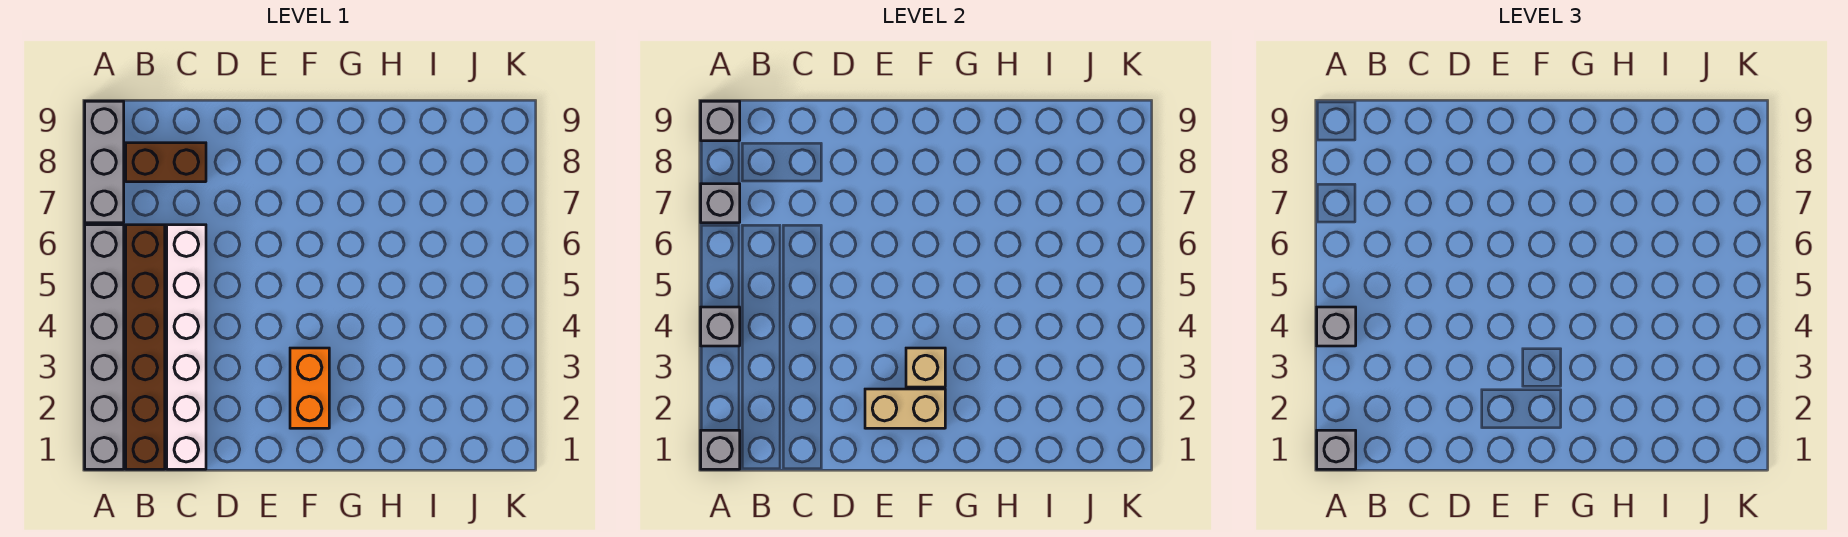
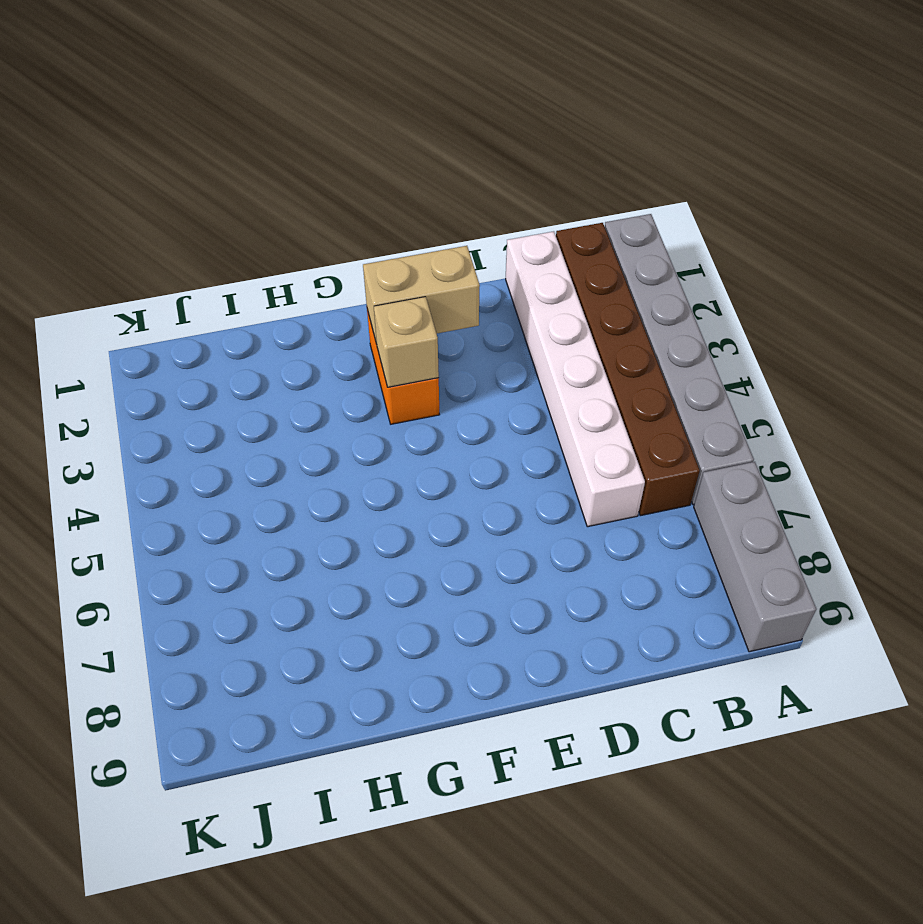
none -> brown brick B8:C8 level 1
none -> grey brick A1 level 2
none -> grey brick A4 level 2

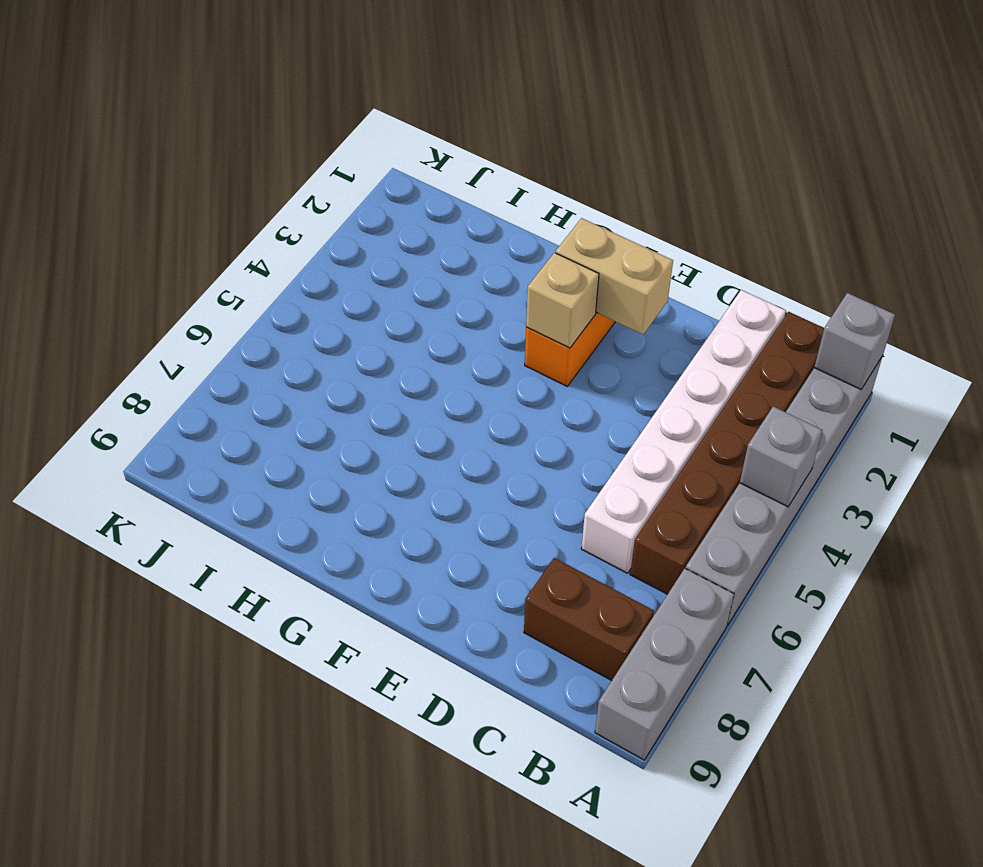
none -> grey brick A7 level 2
none -> grey brick A9 level 2
none -> grey brick A1 level 3

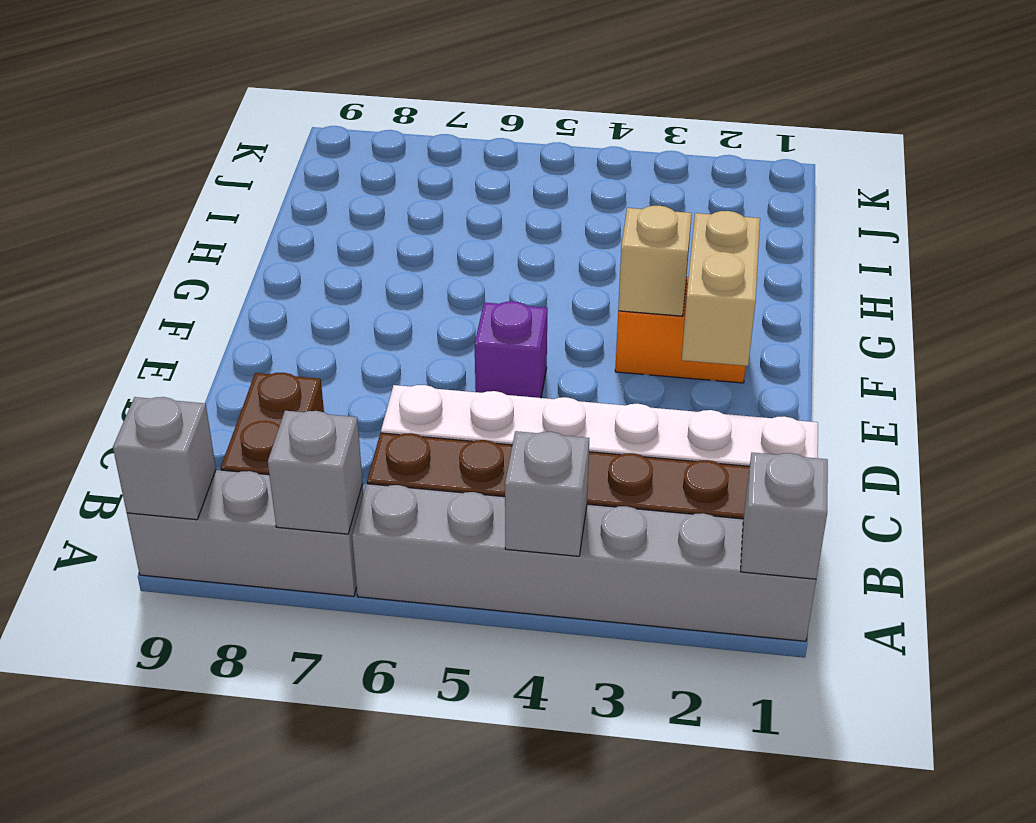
purple brick E5 level 1 -> none
none -> grey brick A1 level 3
none -> grey brick A4 level 3

